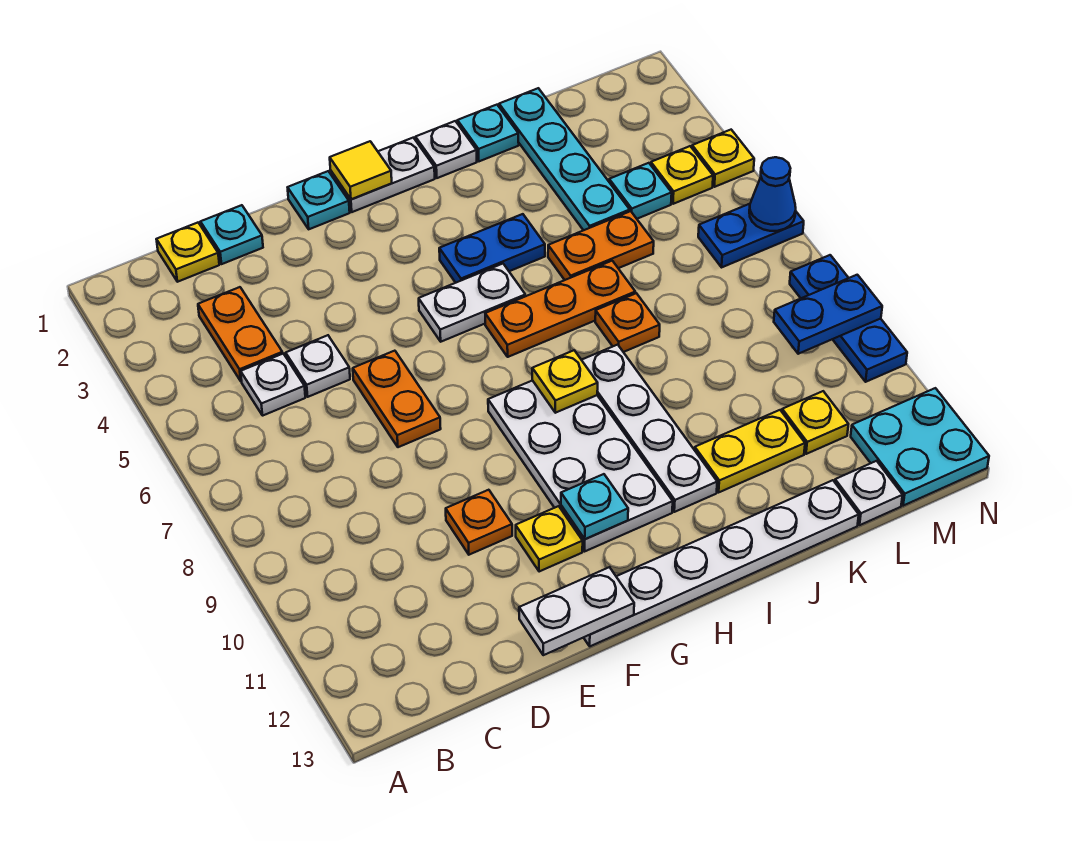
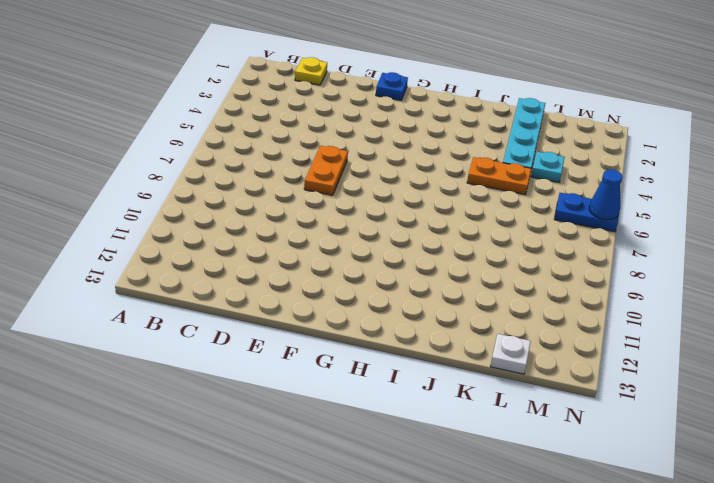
blue plate F1 level 1 -> cyan plate F1 level 1
none -> orange plate C3:C4 level 1
none -> white plate C5 level 1
none -> cyan plate D1 level 1
none -> white plate D5 level 1

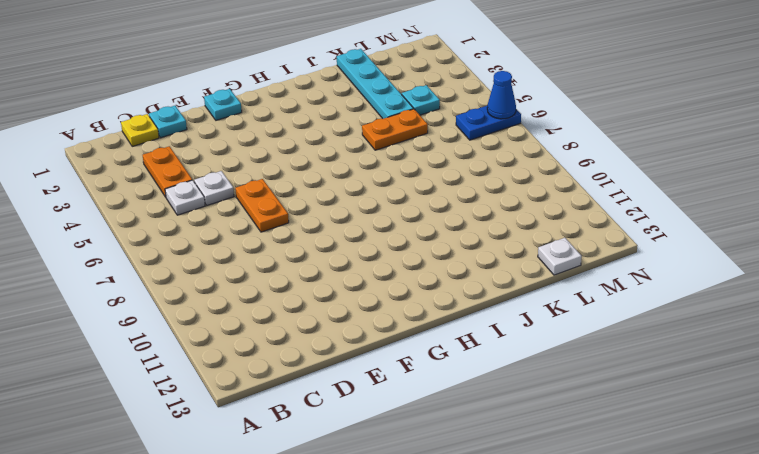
none -> orange plate E10 level 1
none -> yellow plate F11 level 1
none -> white plate F13:K13 level 1
none -> white plate G1:H1 level 1

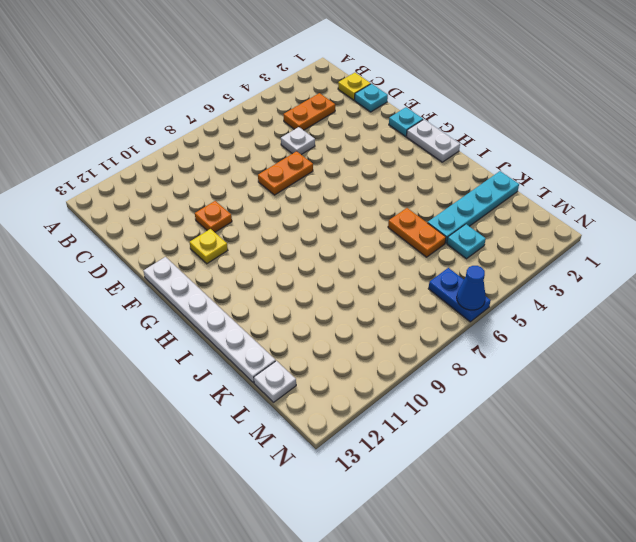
none -> white plate C5 level 1
none -> white plate G5:H5 level 1
none -> white plate G8:H11 level 1
none -> blue plate H4:I4 level 1

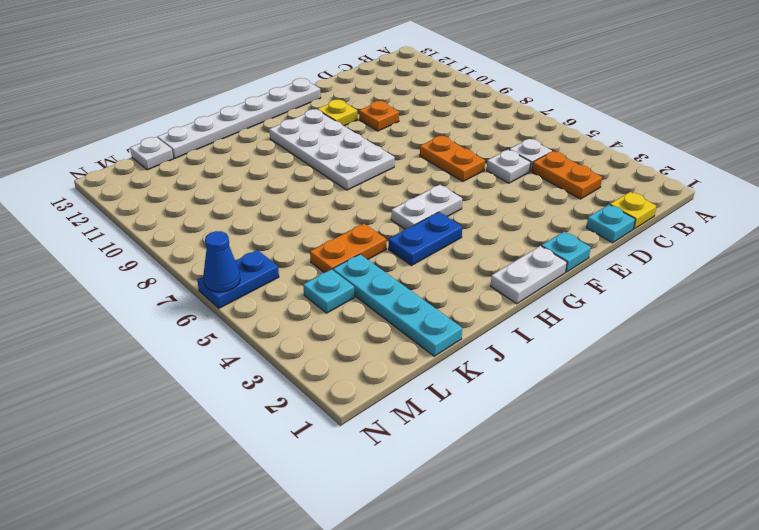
none -> orange plate H6:J6 level 1
none -> white plate I1 level 1
none -> white plate I8:I11 level 1
none -> cyan plate J1 level 1

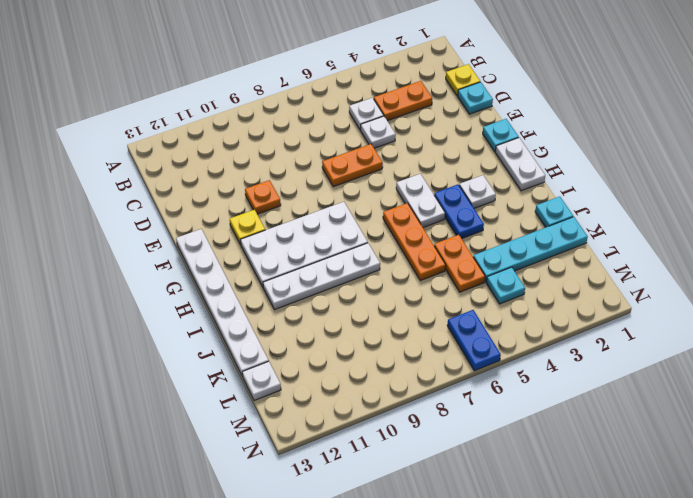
white plate H3 level 1 -> white plate I1 level 1
none -> orange plate J7 level 1
none -> yellow plate J11:K11 level 1
none -> yellow plate L11 level 1
none -> yellow plate M4 level 1

